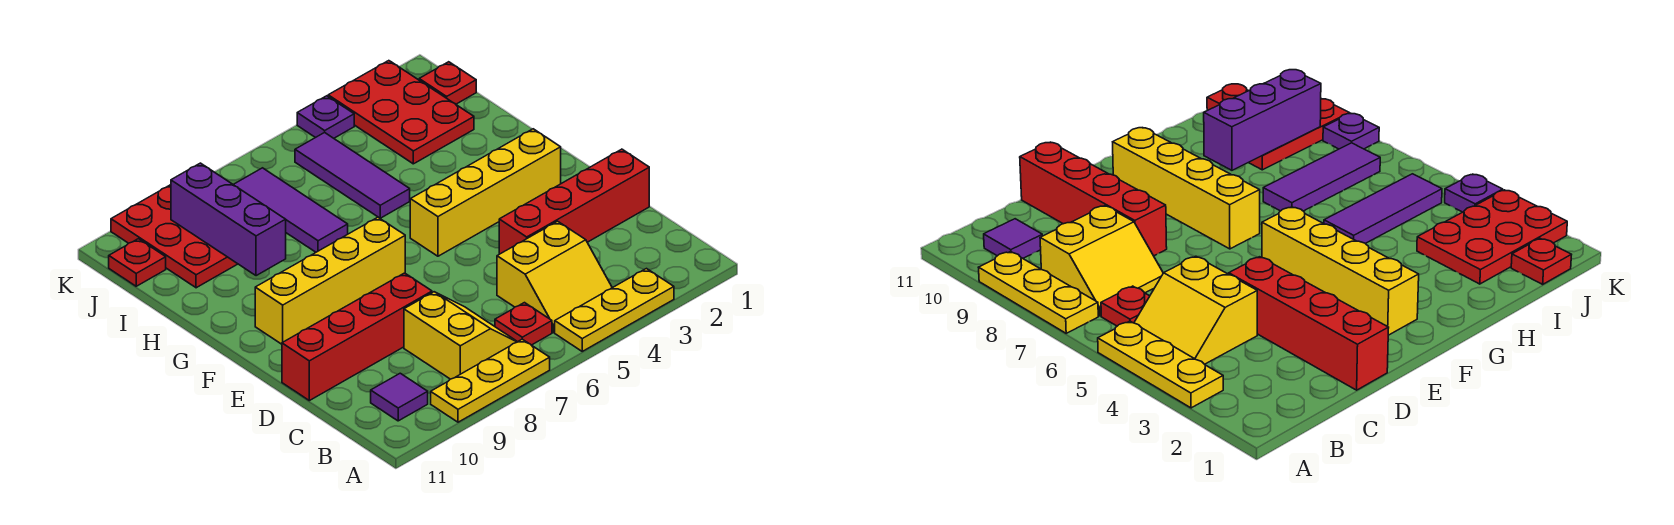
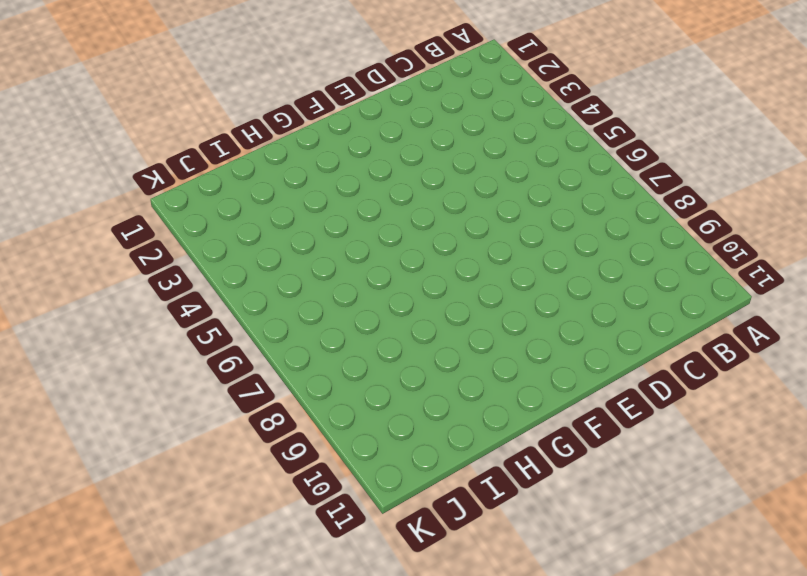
none -> yellow plate A3:A5 level 1
none -> yellow plate A7:A9 level 1
none -> yellow slope B4:C5 level 1 top C

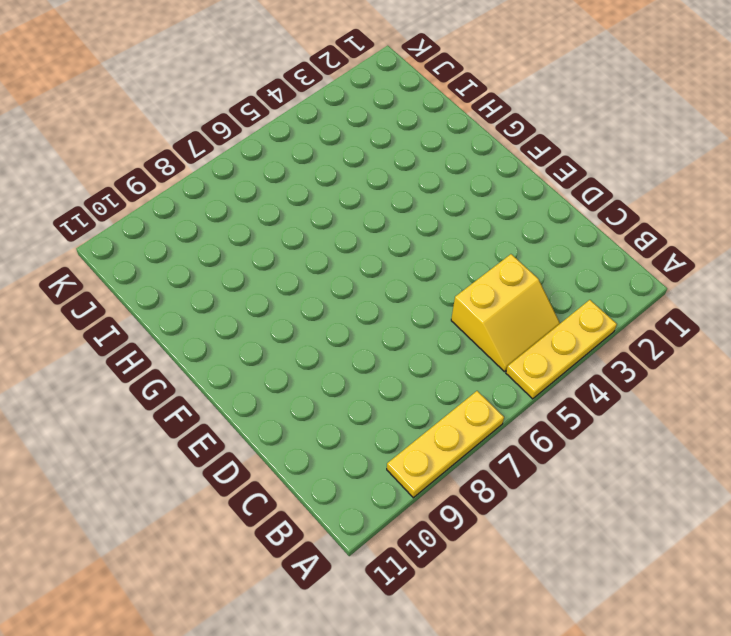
none -> red plate B6 level 1
none -> yellow slope B7:C8 level 1 top 8
none -> purple tile B10 level 1

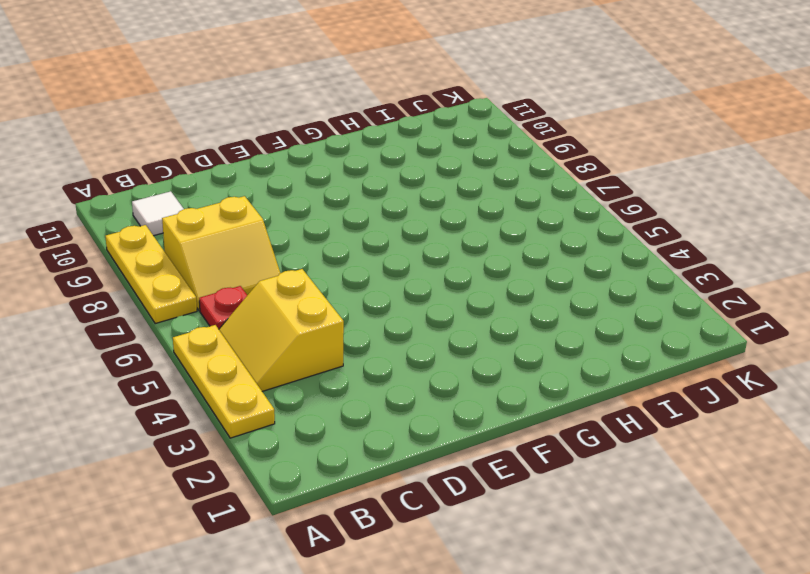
white tile B10 level 1 -> purple tile B10 level 1
none -> red brick D1:D4 level 1
none -> red brick D8:D11 level 1
none -> yellow brick F2:F5 level 1

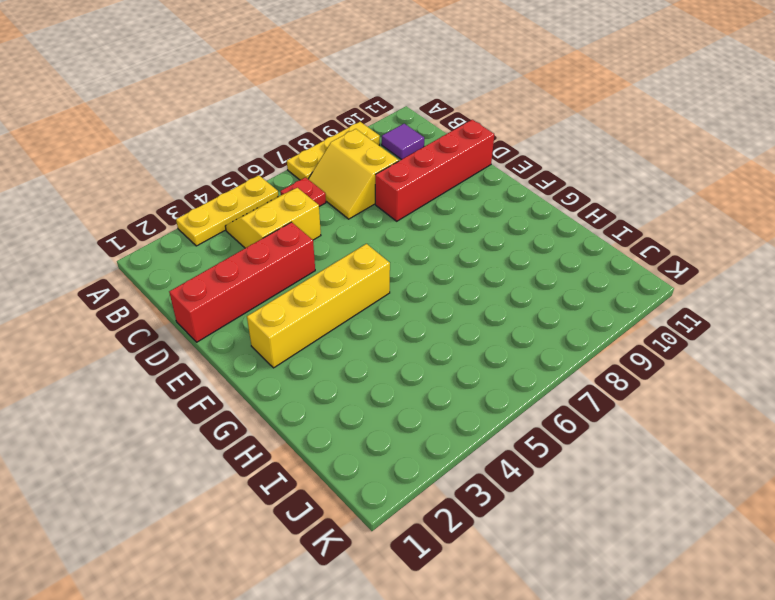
none -> yellow brick F7:F10 level 1
none -> purple tile H5:J5 level 1
none -> purple tile H7:J7 level 1

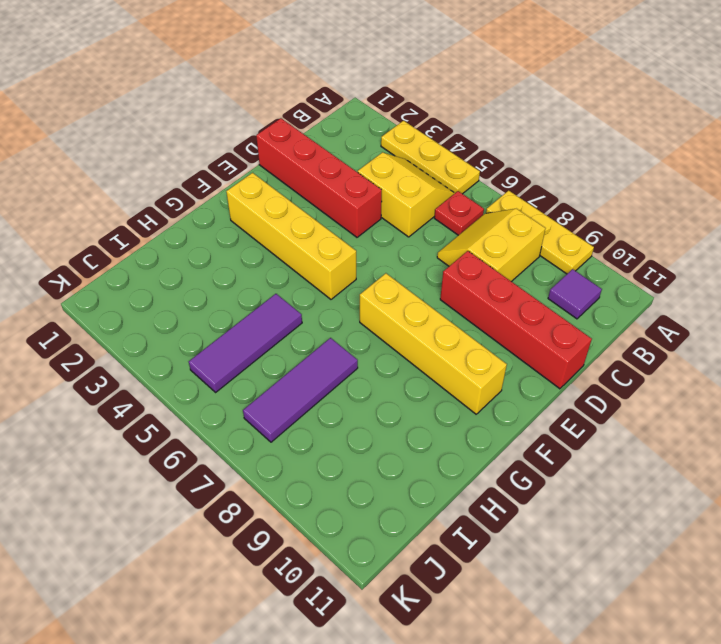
none -> red plate I2:K3 level 1
none -> red plate I9:K10 level 1
none -> red plate J1 level 1

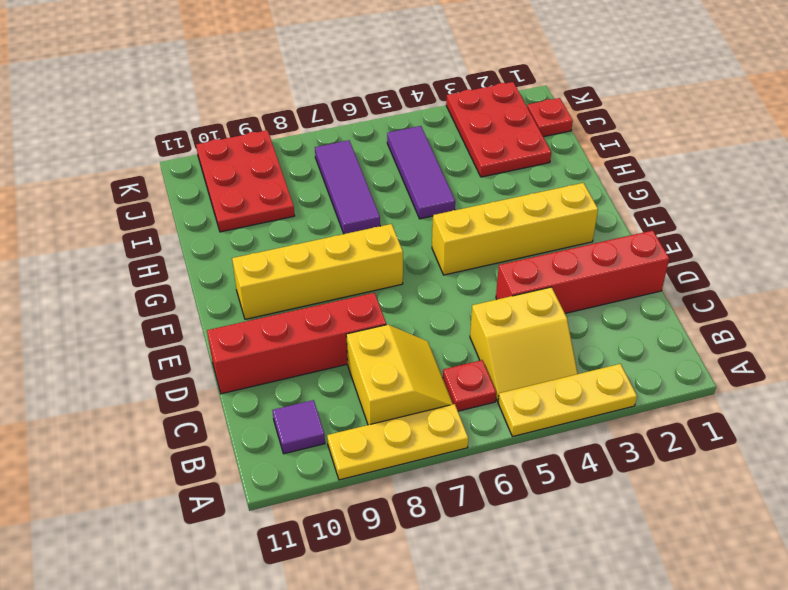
none -> red plate J11 level 1
none -> purple plate K4 level 1
none -> purple plate K8 level 1

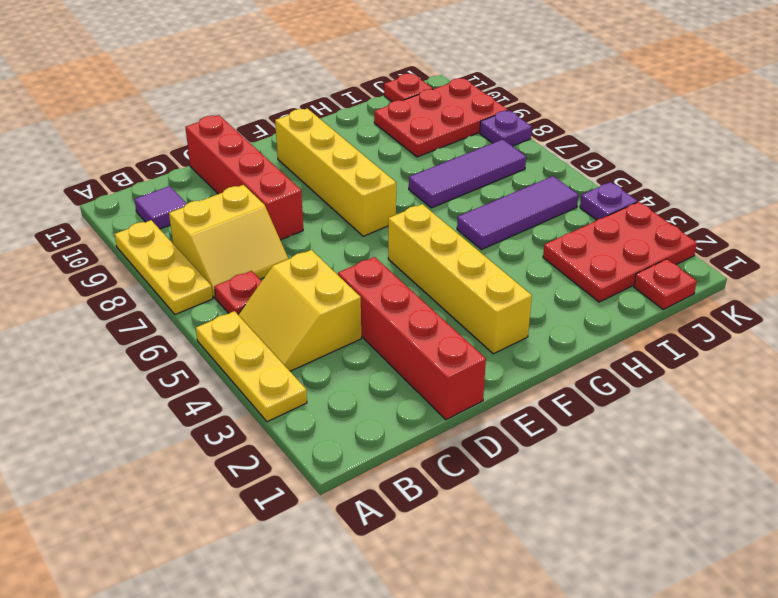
none -> purple brick H9:J9 level 2

